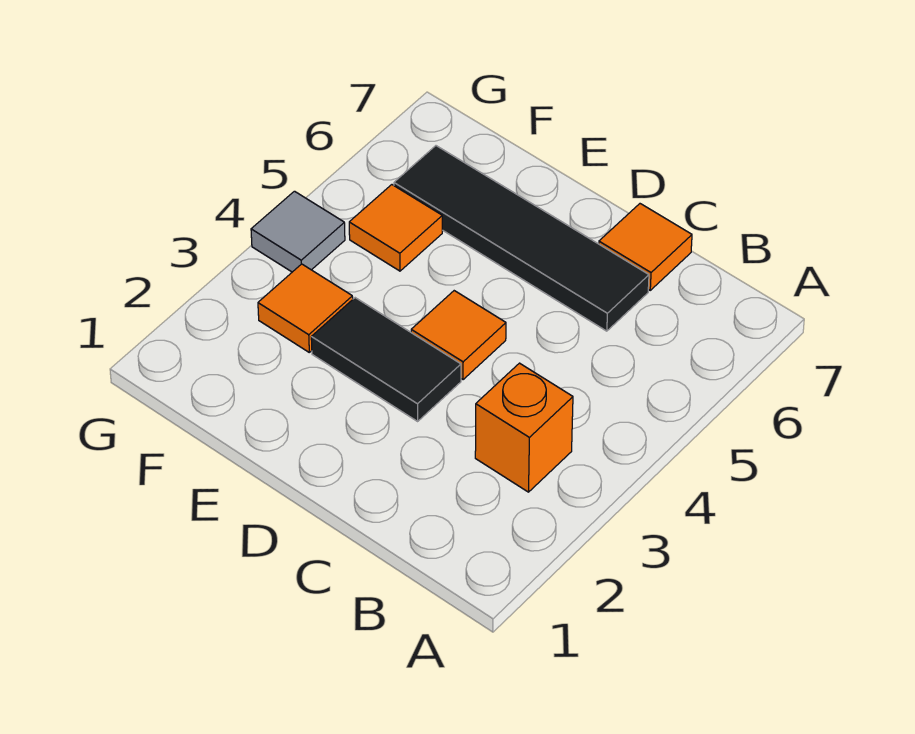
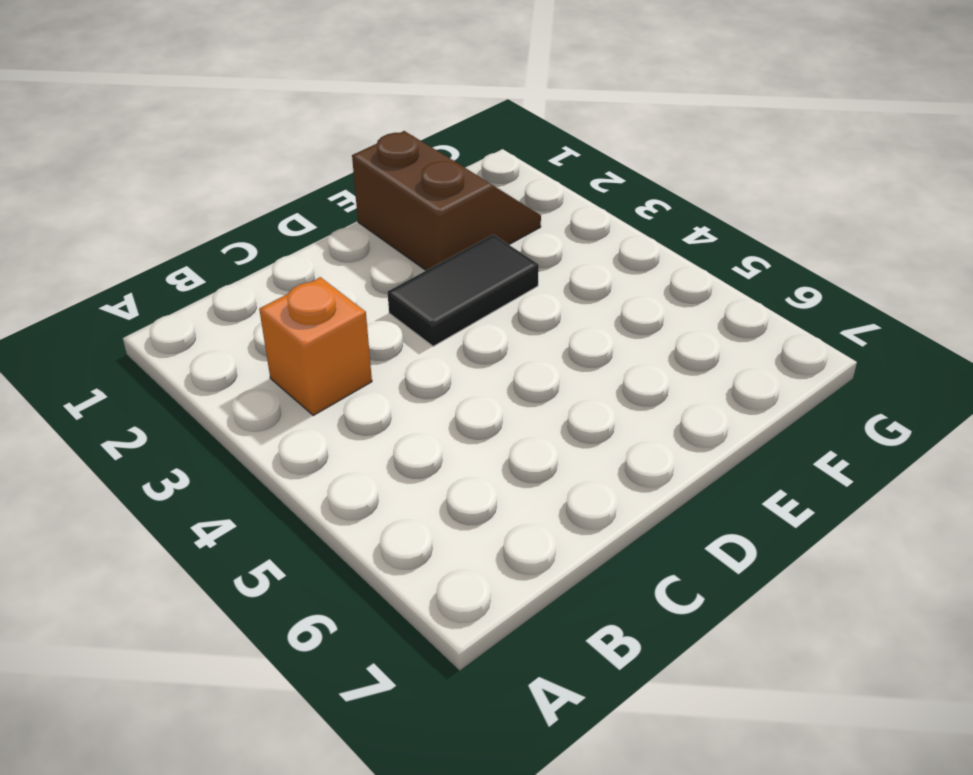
brown slope E1:F2 level 1 top E -> none
none -> black tile C6:F6 level 1
none -> orange tile C7 level 1

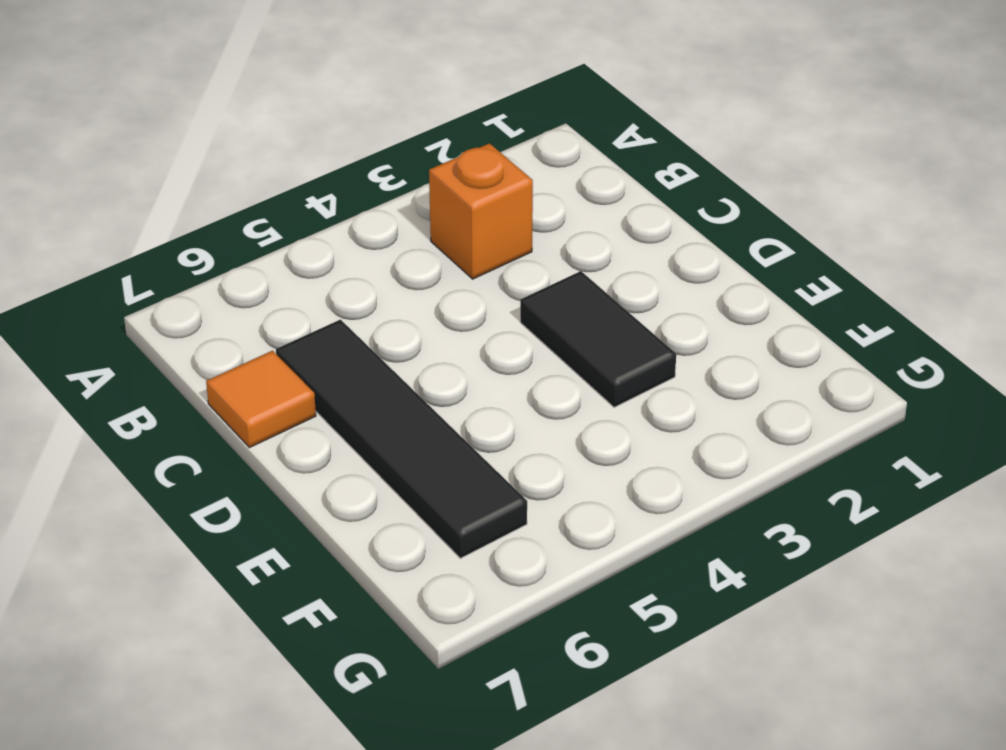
none -> orange tile D4 level 1
none -> orange tile F3 level 1

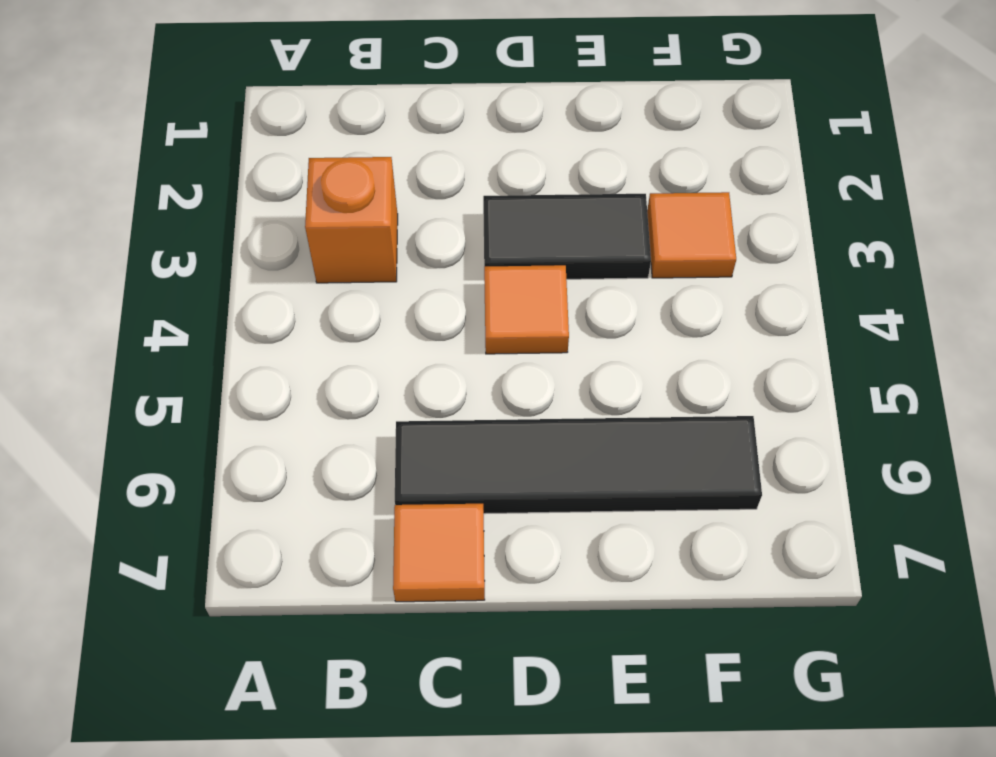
none -> orange tile F5 level 1
none -> grey tile G4 level 1

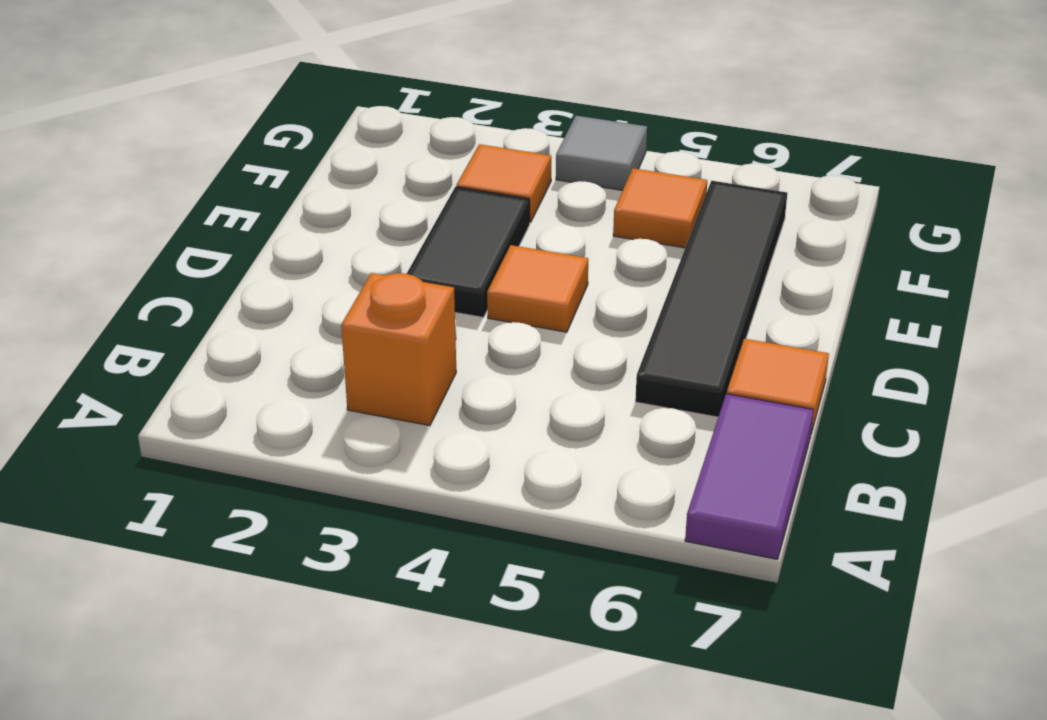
purple tile A7:B7 level 1 -> none

